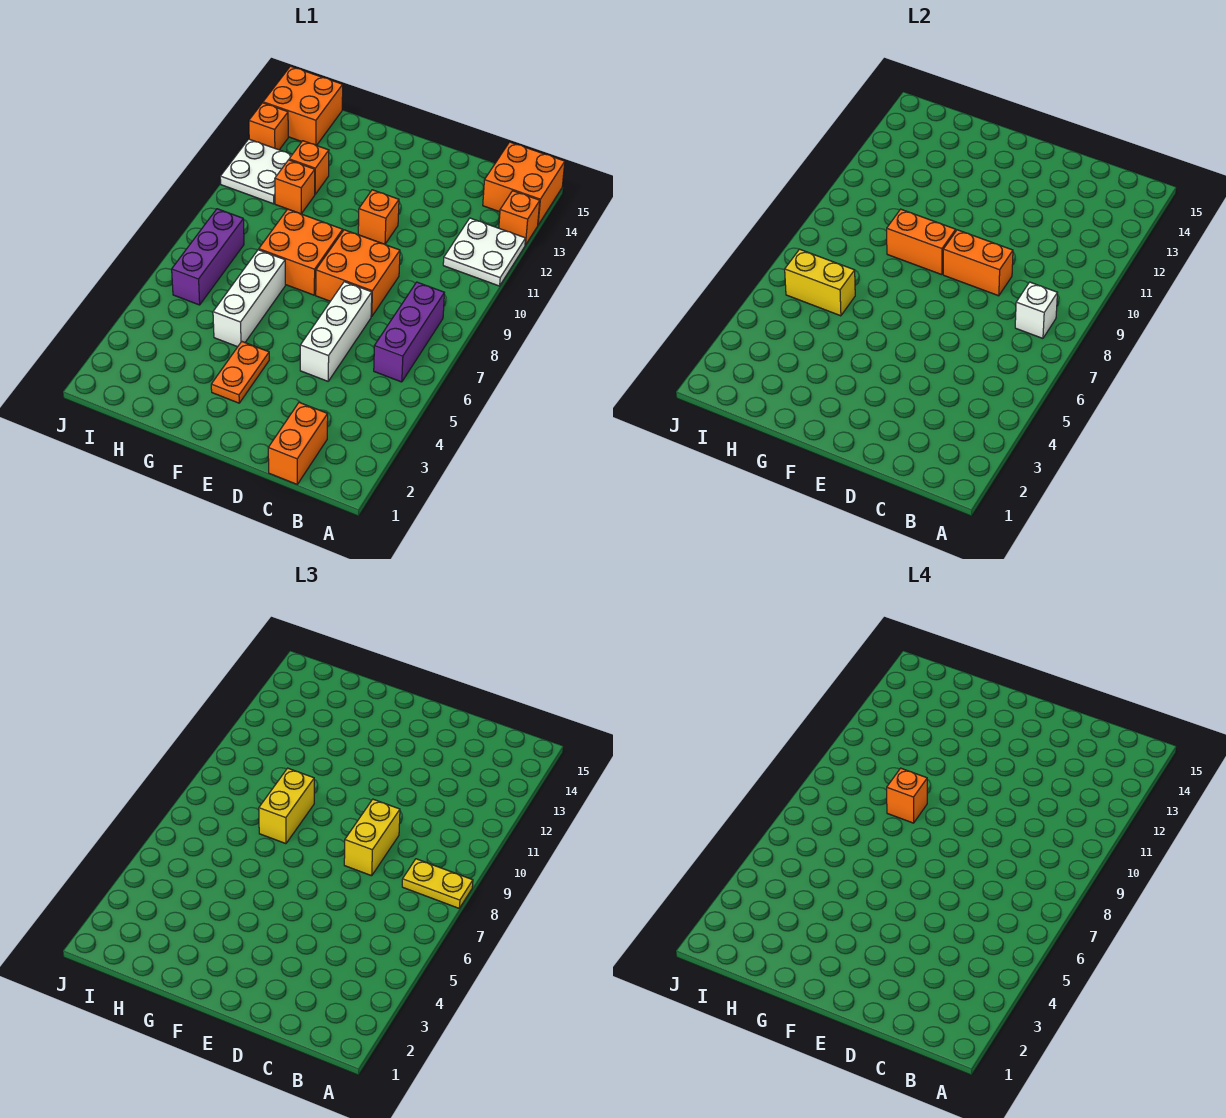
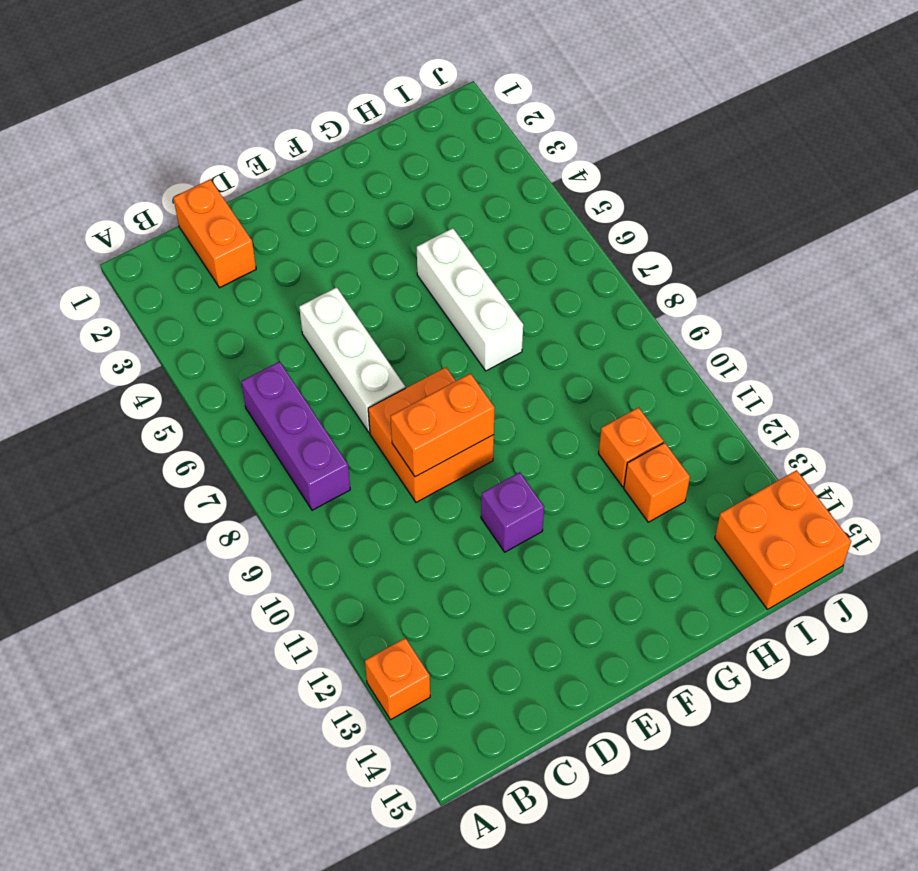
purple brick E11 level 1 -> orange brick E11 level 1
none -> white plate A11:B12 level 1
none -> orange brick A14:B15 level 1
none -> orange plate F3:F4 level 1

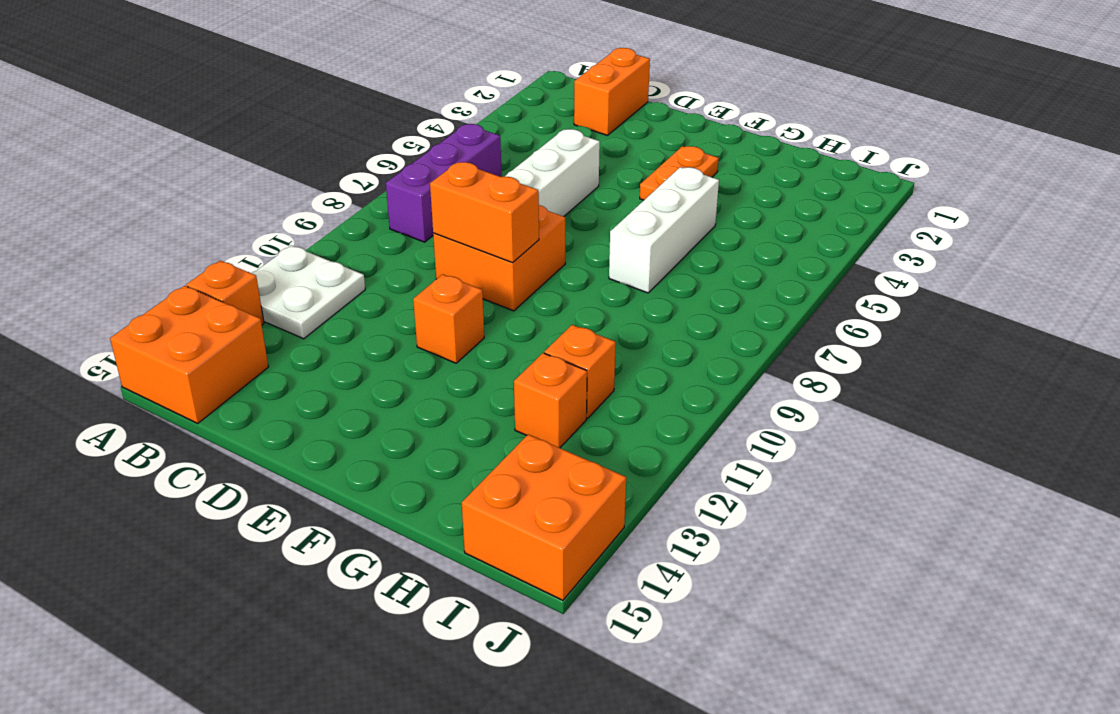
none -> orange brick F8:G9 level 1
none -> purple brick I6:I8 level 1
none -> white plate I11:J12 level 1

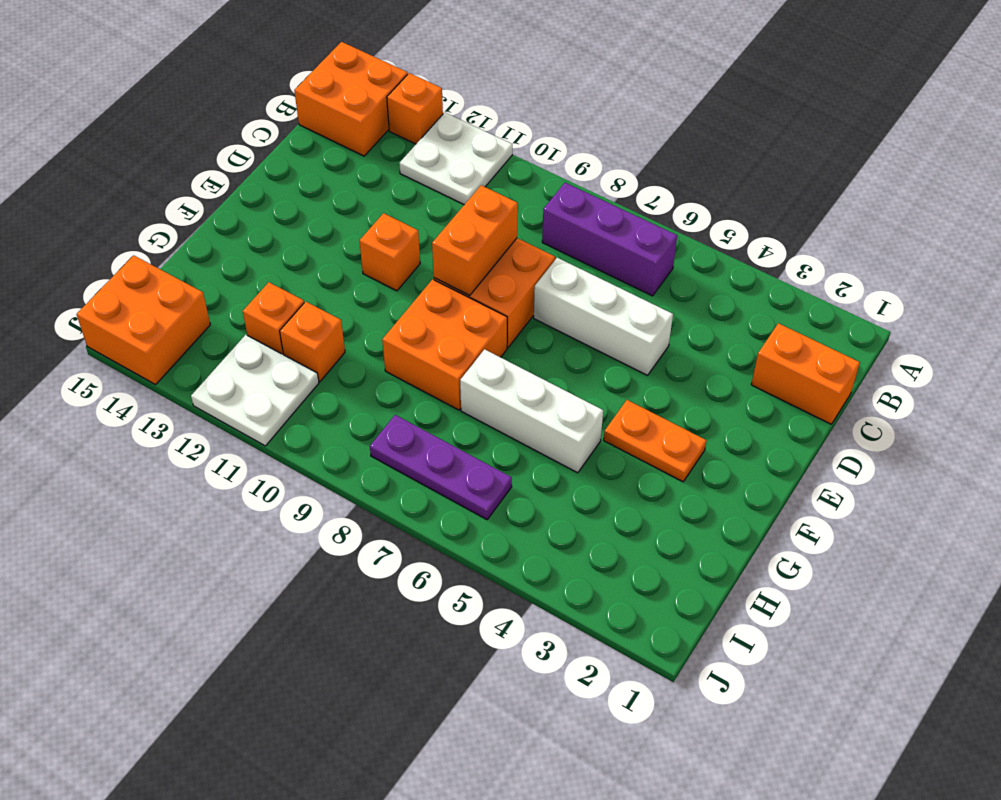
purple plate I6:I8 level 1 -> purple brick I6:I8 level 1
none -> orange brick J13 level 1
none -> white brick B8 level 2
none -> orange brick F9:G9 level 2

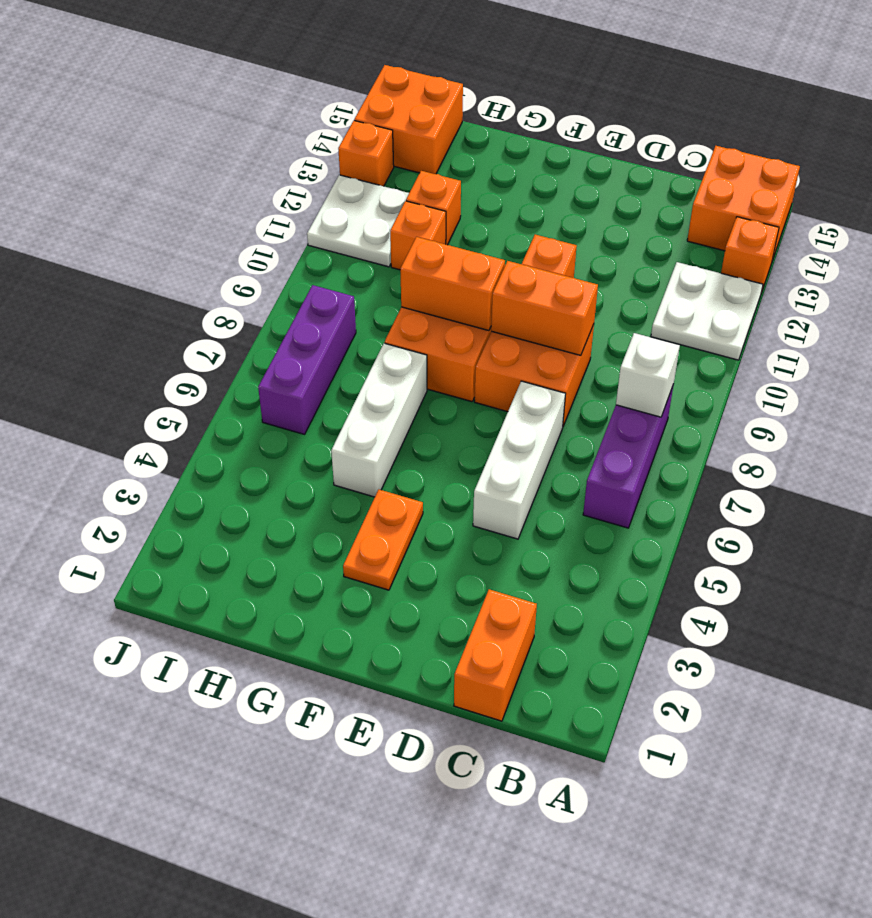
none -> yellow brick H6:I6 level 2
none -> yellow plate A8:B8 level 3
none -> yellow brick D8:D9 level 3

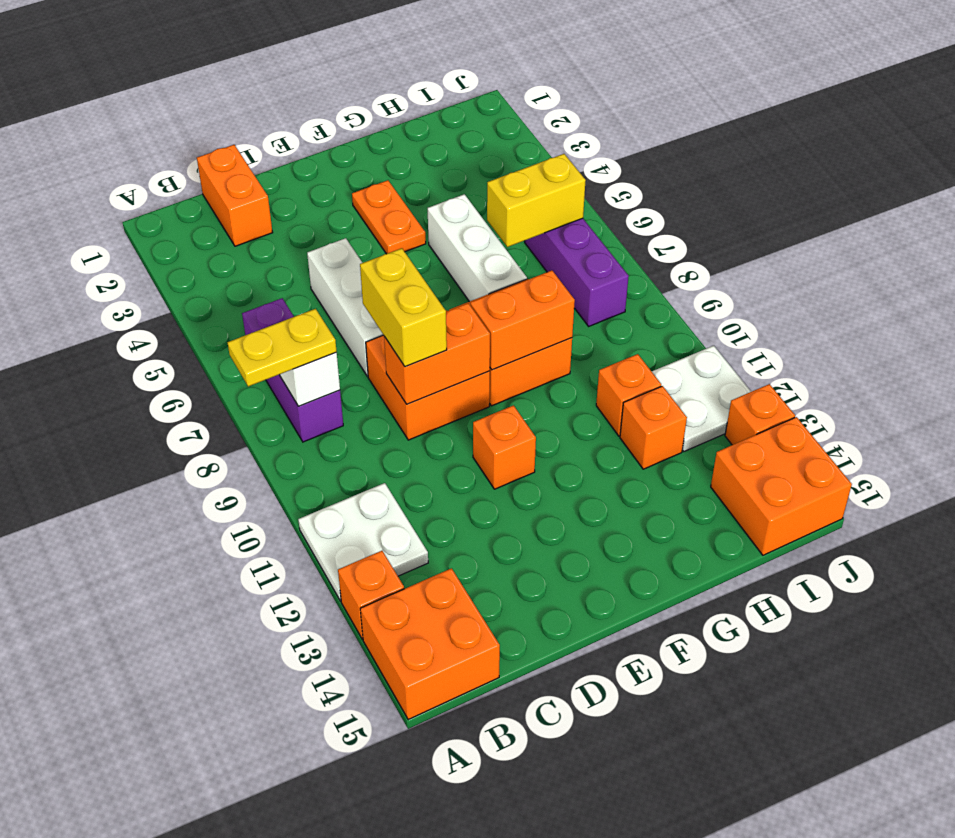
none -> yellow brick G8:G9 level 3
none -> orange brick G9 level 4

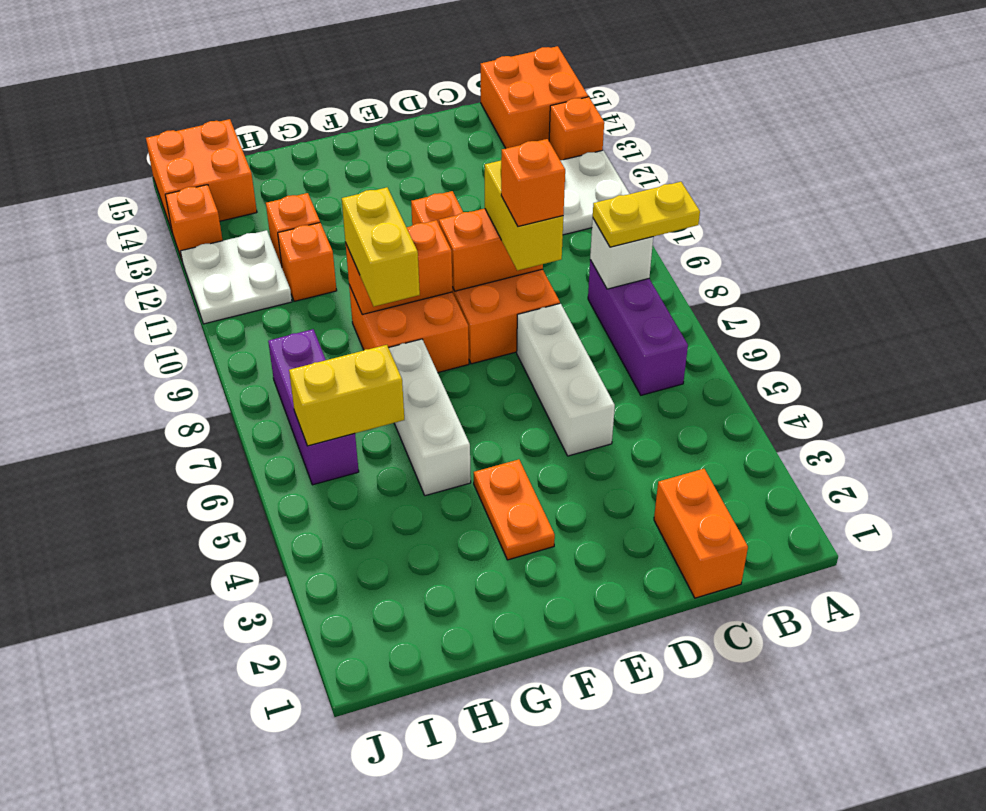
orange brick D8 level 4 -> orange brick G9 level 4

